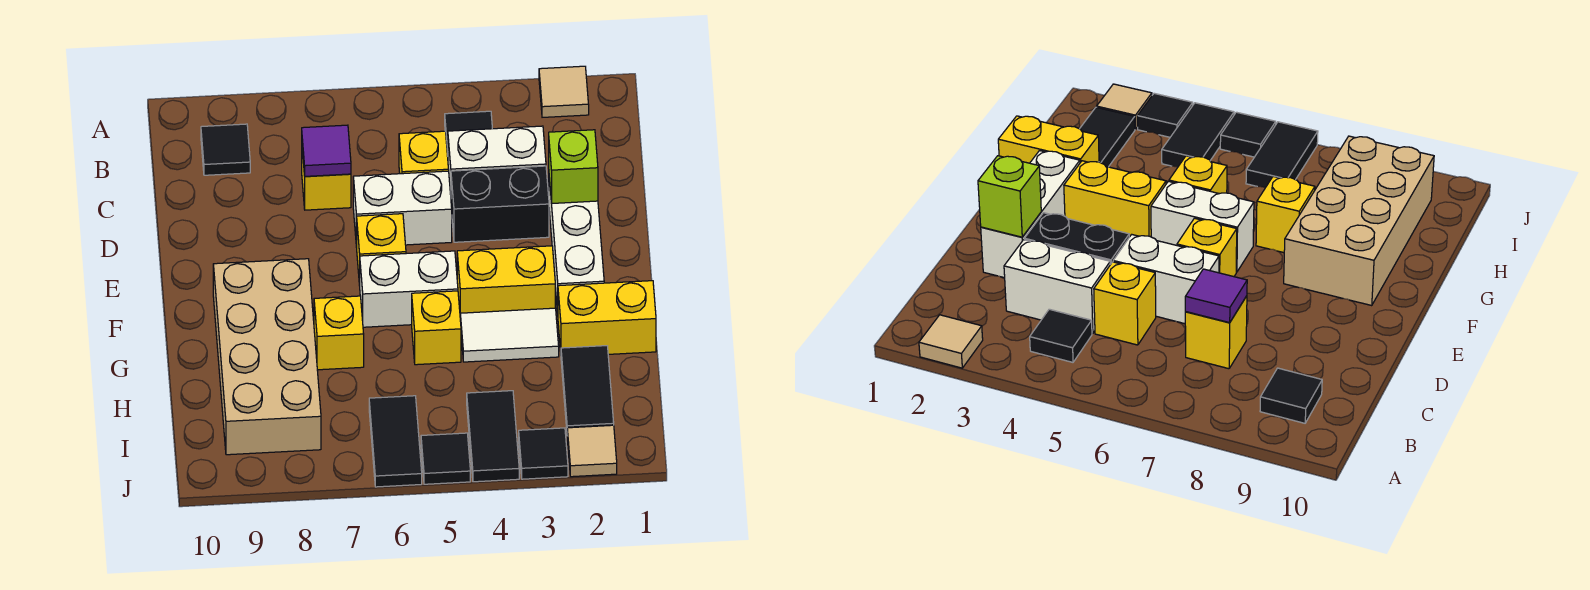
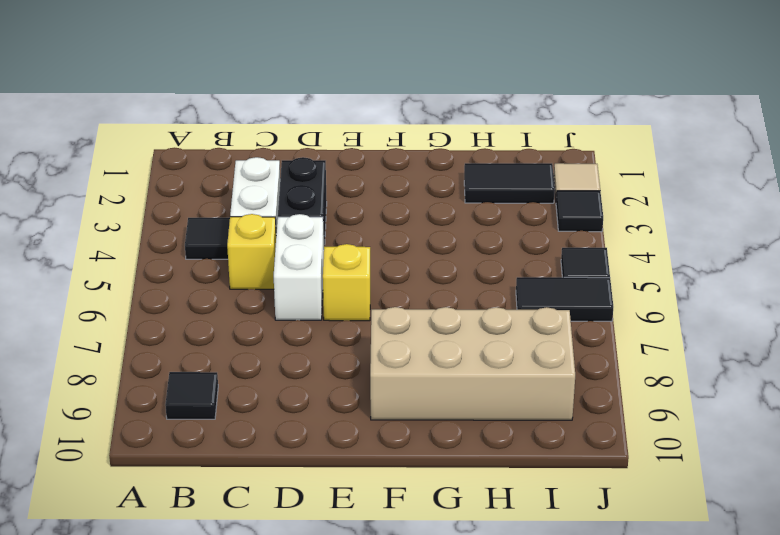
none -> tan tile A2 level 1
none -> yellow brick C7 level 1
none -> white brick D2:F2 level 1

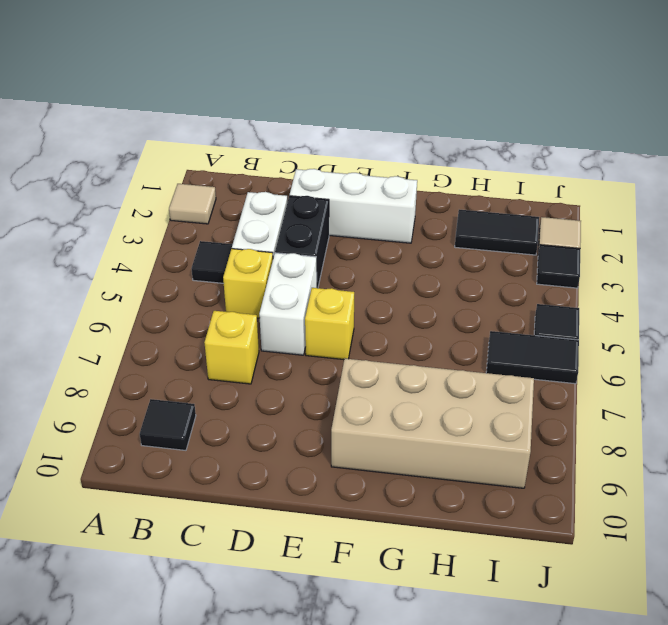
none -> yellow brick F3:F4 level 1
none -> white brick F5:F6 level 1
none -> yellow brick G1:G2 level 1

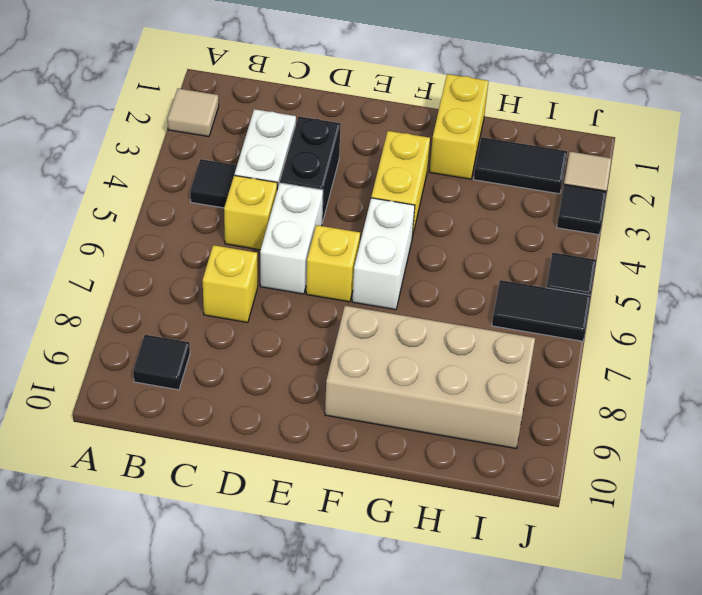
none -> white brick D2:F2 level 1
none -> white tile G3:G4 level 1
none -> yellow brick G5 level 1

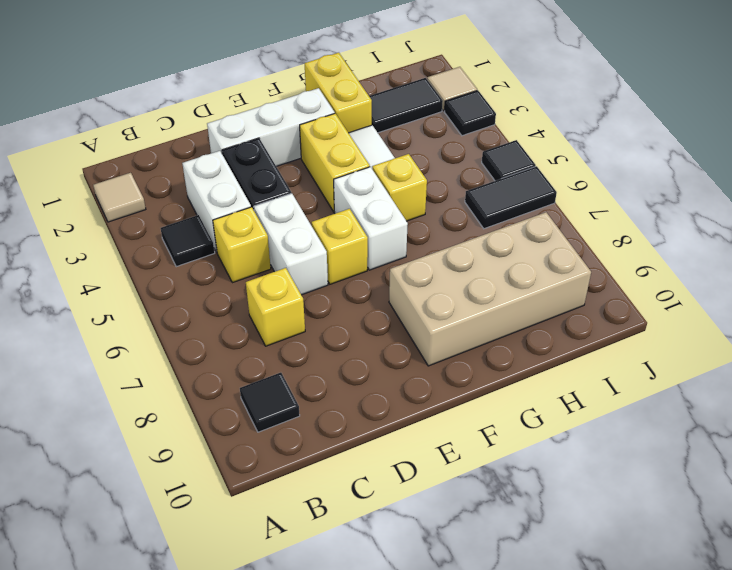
none -> yellow brick G7 level 1
none -> black tile I4:J4 level 1
none -> purple tile C7 level 2

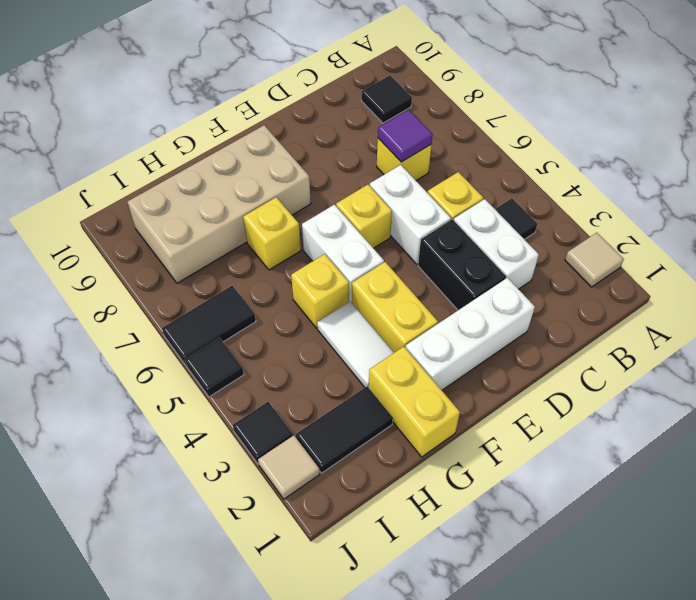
none -> black tile I4:J4 level 1
none -> lime brick D2 level 2

